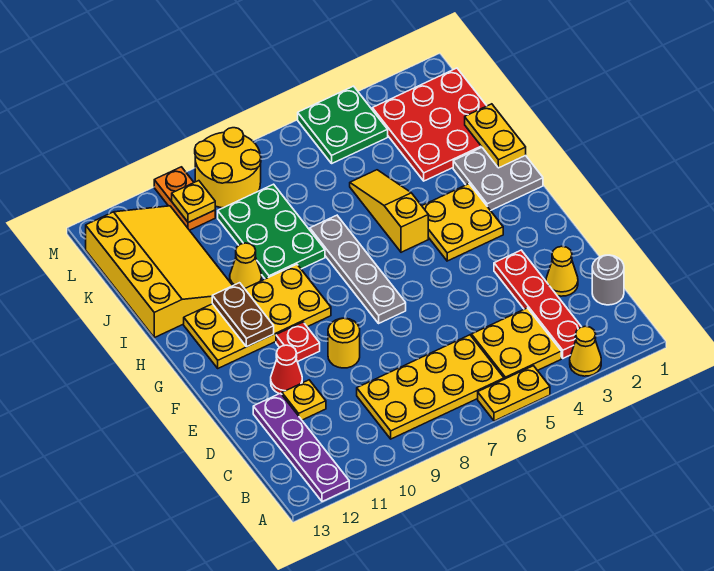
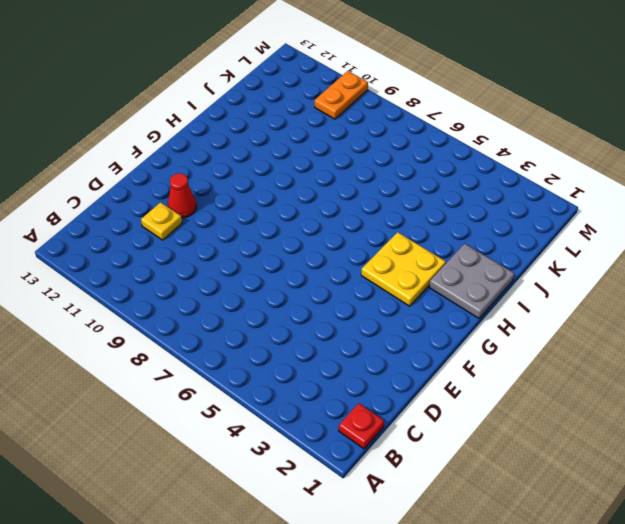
red plate B1 level 1 -> red plate F10 level 1
none -> yellow cone A3 level 1
none -> yellow plate A5:A6 level 1
none -> purple plate A12:D12 level 1

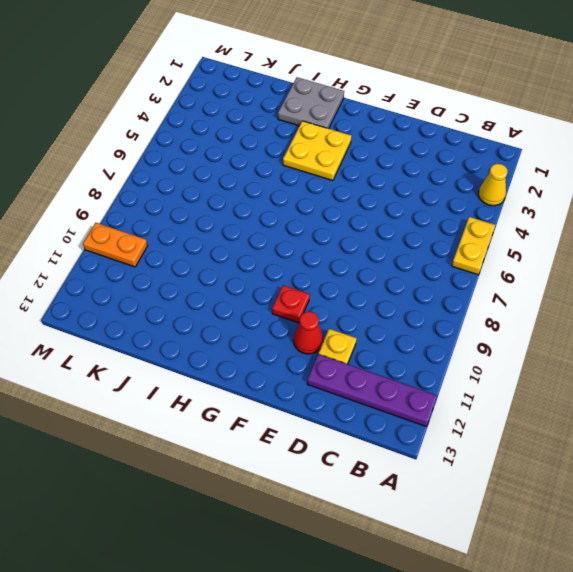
none -> red plate B3:E3 level 1
none -> yellow plate B4:C5 level 1
none -> yellow plate B6:C9 level 1

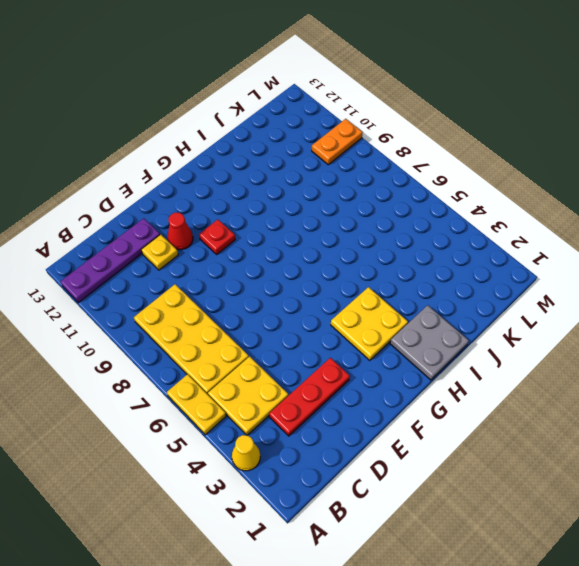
red plate C3:E3 level 1 -> red plate B3:E3 level 1
none -> grey round brick C1 level 1
none -> yellow cone D2 level 1
none -> yellow round brick E9 level 1

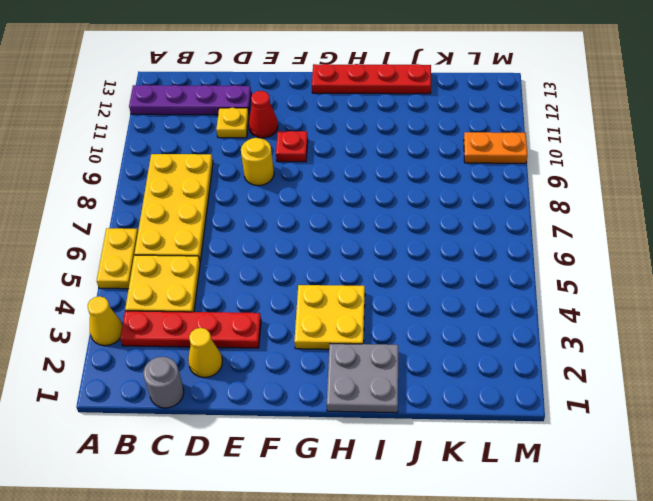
red plate G13:J13 level 1 -> yellow slope I11:L13 level 1 top 13
none -> grey plate F7:I7 level 1
none -> yellow plate G9:H12 level 1
none -> yellow slope H5:J5 level 1 top H

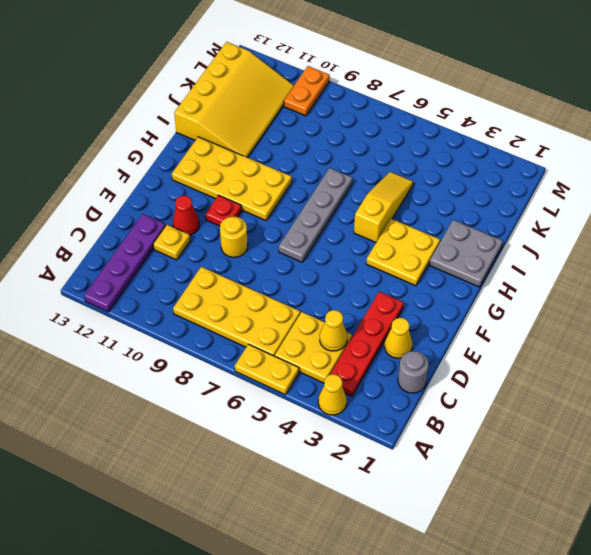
yellow cone C4 level 2 -> yellow cone I10 level 1
none -> green plate I8:K9 level 1
none -> red plate J1:L3 level 1
none -> green plate L4:M5 level 1

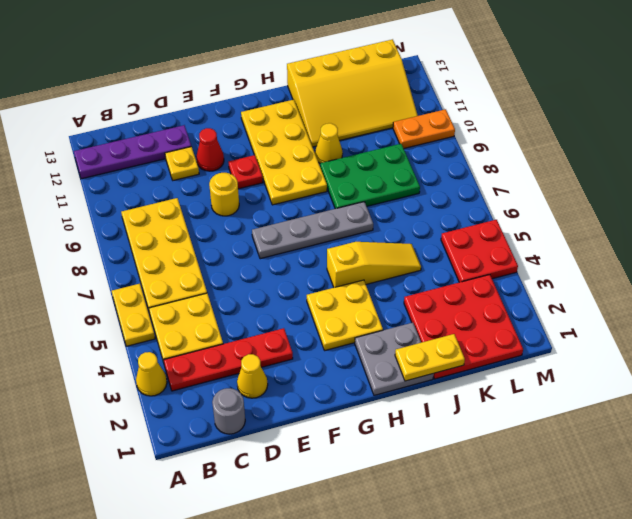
red plate L4:M5 level 1 -> green plate L4:M5 level 1
none -> yellow round brick L8:M9 level 1
none -> brown plate G11:H11 level 2
none -> yellow plate L10 level 2

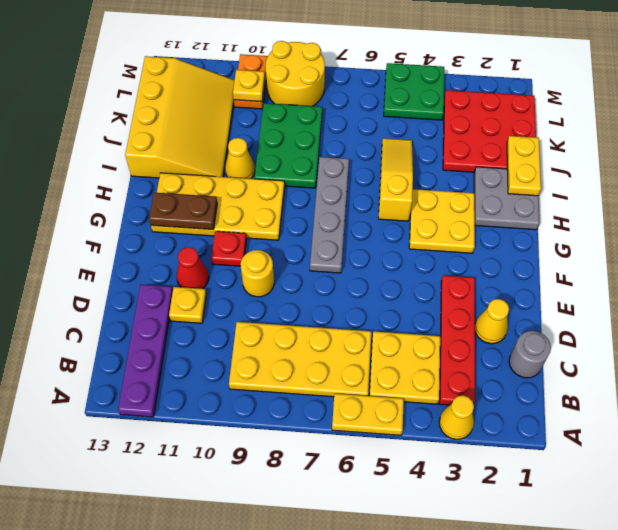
brown plate G11:G12 level 2 -> brown plate G11:H11 level 2

